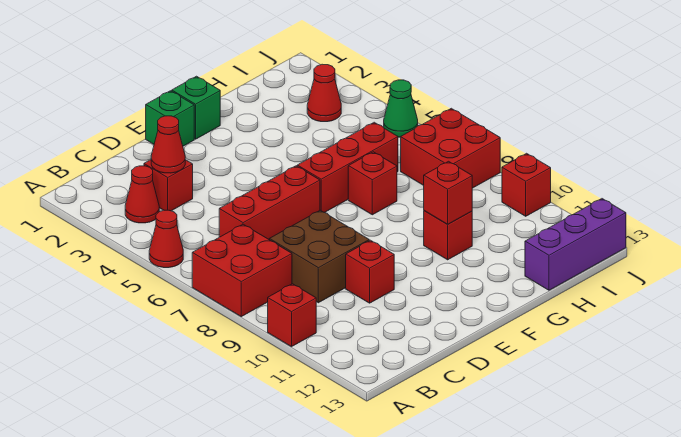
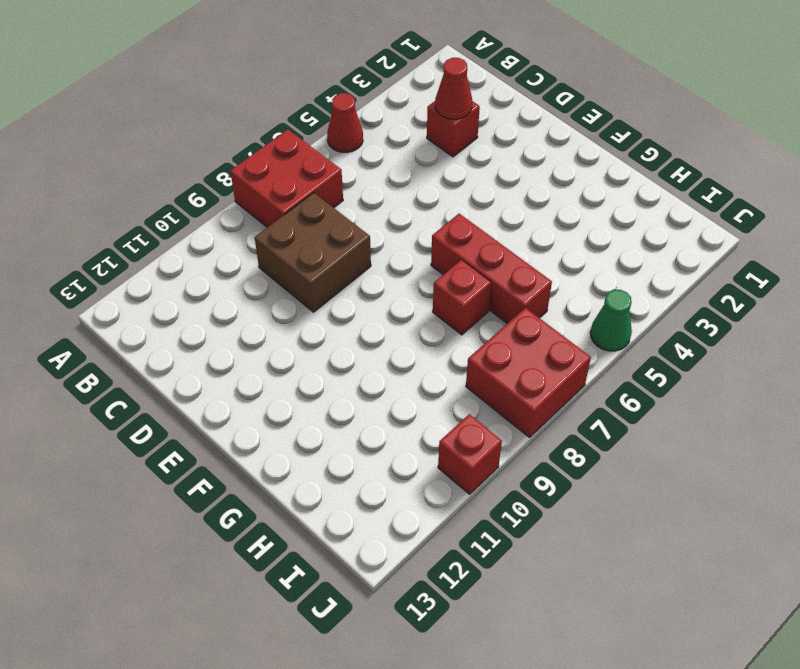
none -> red brick A10 level 1
none -> red cone B3 level 1
none -> red brick C6:E6 level 1

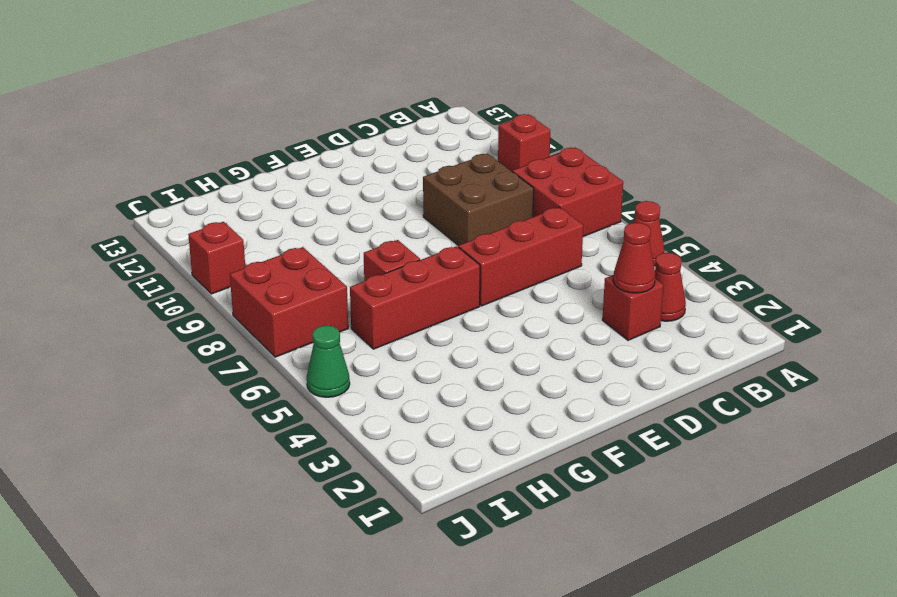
none -> red brick D10 level 1
none -> green brick E1 level 1
none -> green brick F1 level 1

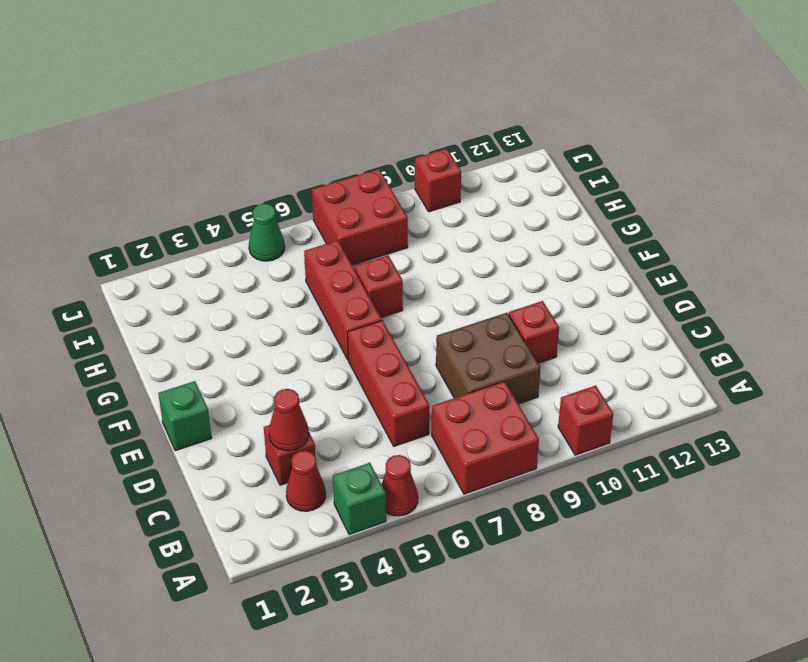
green brick A4 level 1 -> green brick F1 level 1
none -> red brick G10 level 1
none -> purple brick H13:J13 level 1
none -> red cone I3 level 1

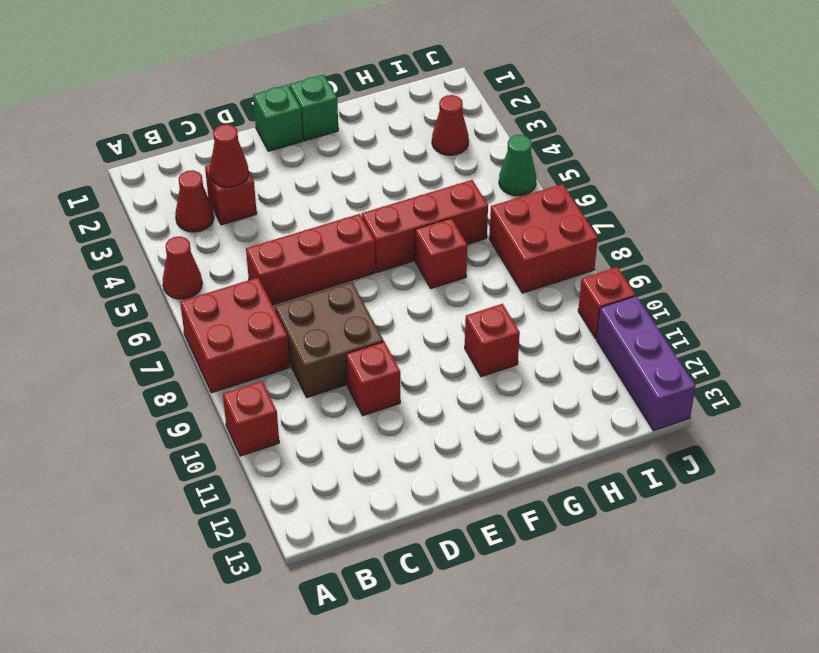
purple brick J11:J13 level 1 -> purple brick H13:J13 level 1
none -> red brick G10 level 2

